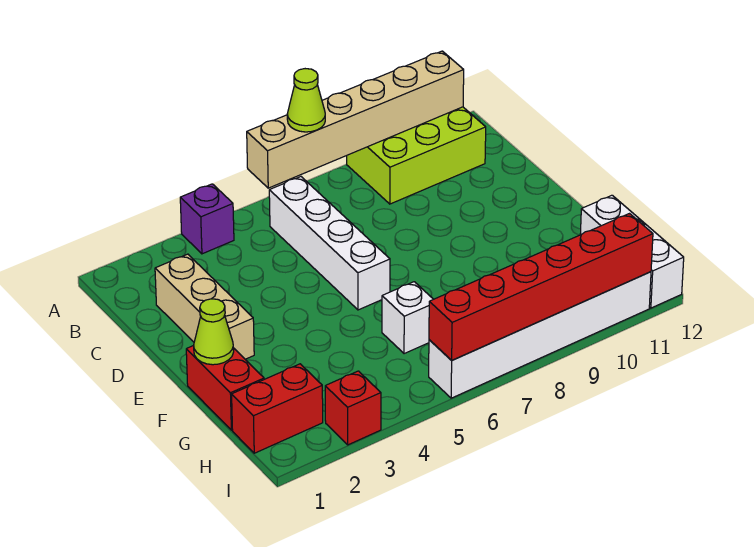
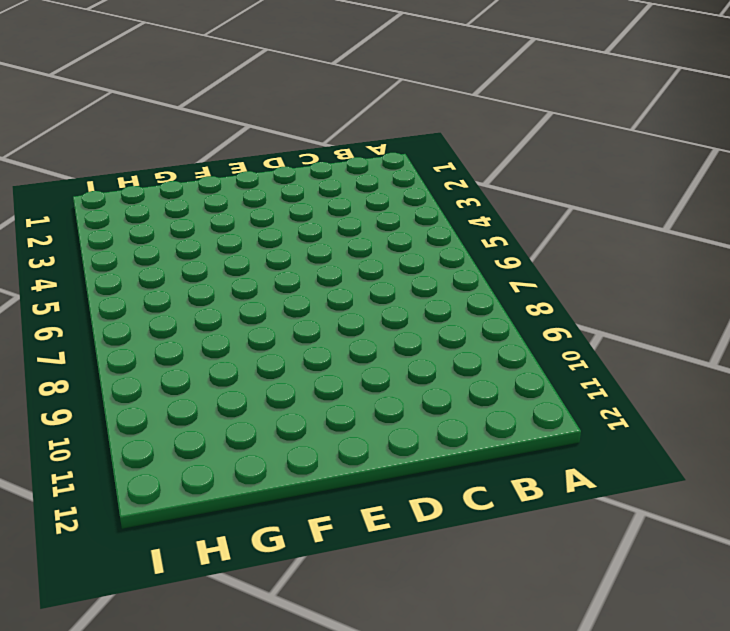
none -> purple brick A4 level 1
none -> lime brick A9:B11 level 1
none -> white brick B6:E6 level 1

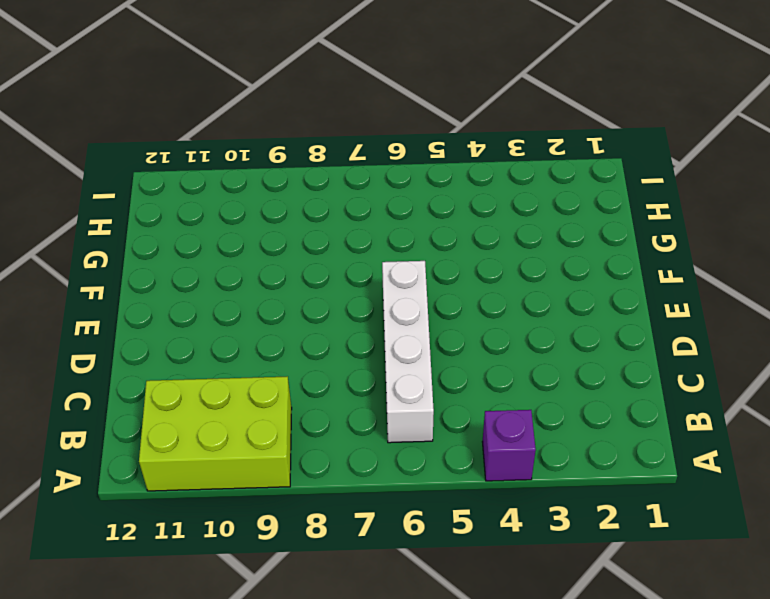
none -> tan brick C2:E2 level 1
none -> red brick F1:G1 level 1
none -> white brick G6 level 1

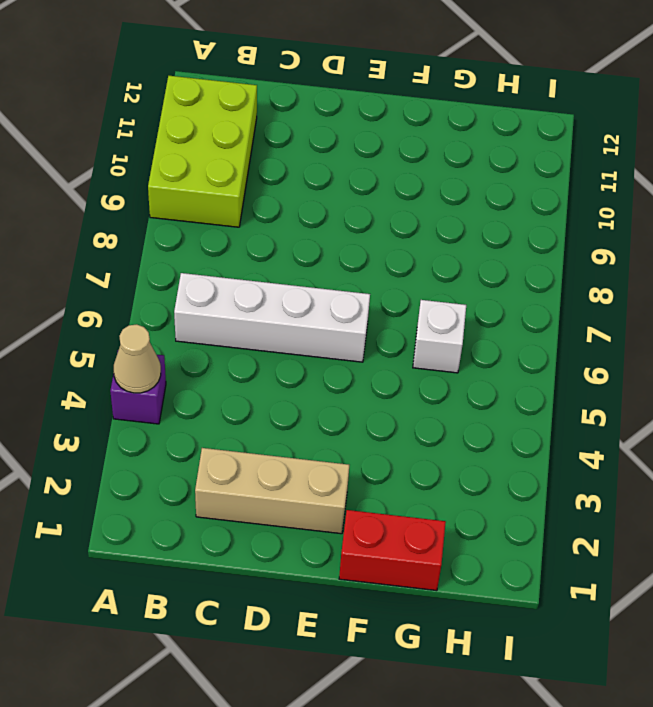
tan cone A4 level 2 -> none
none -> white brick G12:I12 level 1
none -> red brick H1:H2 level 1
none -> red brick I3 level 1

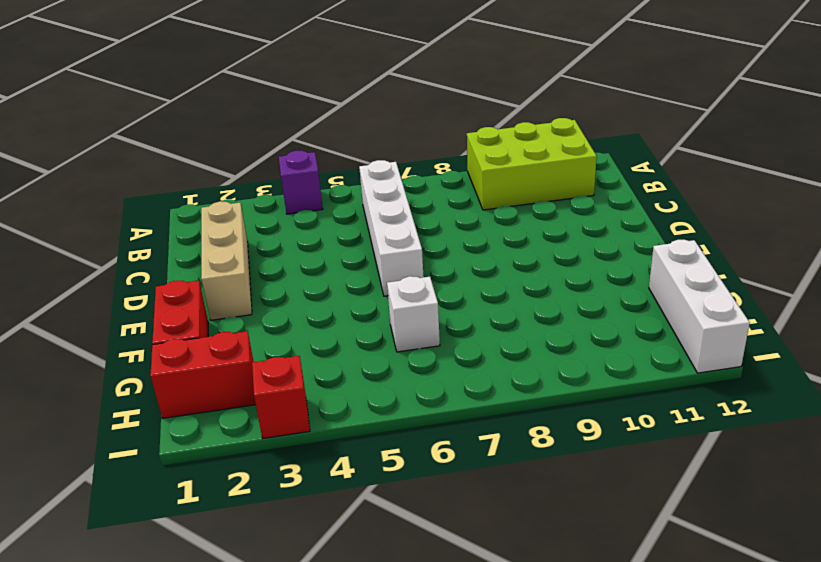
none -> white brick I6:I11 level 1
none -> tan brick A6:A11 level 2
none -> lime cone F1 level 2

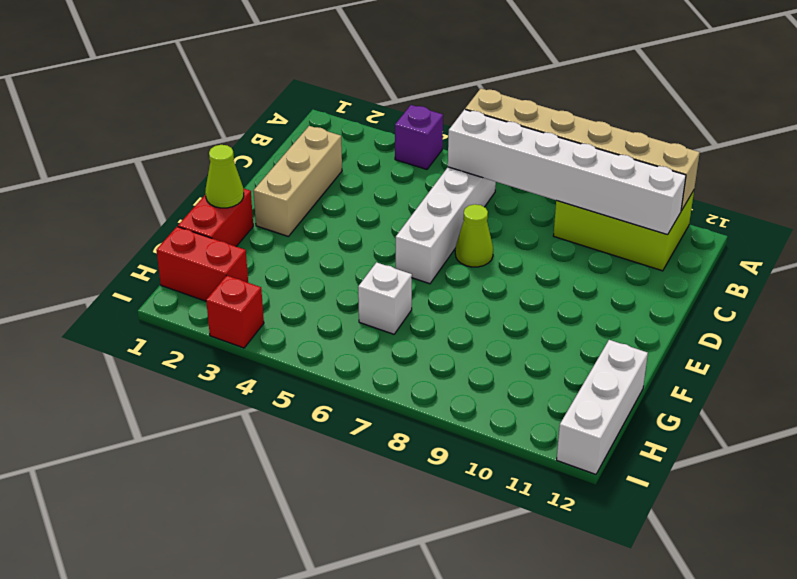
white brick B6:B11 level 2 -> white brick I6:I11 level 1
lime cone D7 level 1 -> lime cone A7 level 3
none -> red brick I6:I11 level 2

